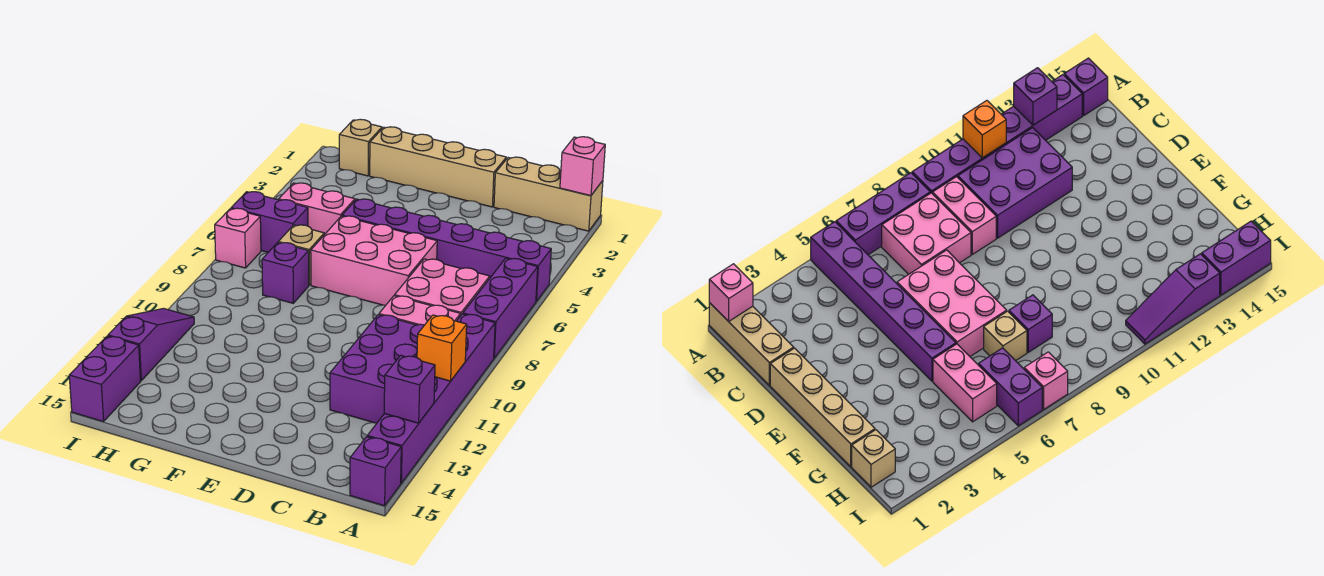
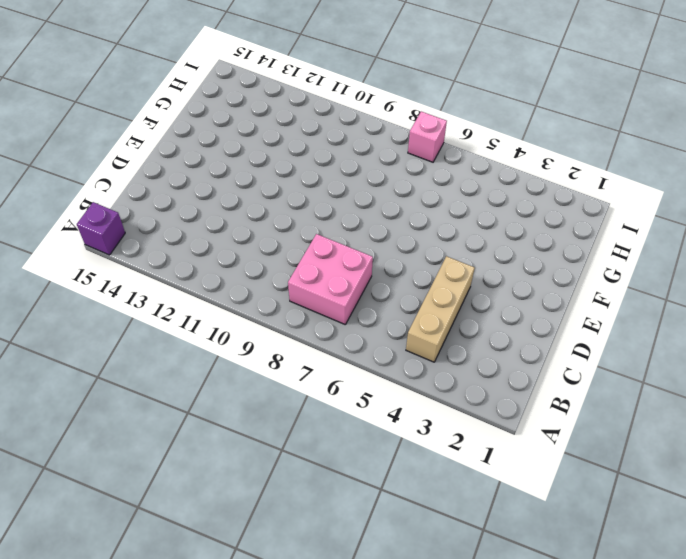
tan brick B4:D4 level 1 -> tan brick A1:C1 level 1
none -> purple brick A5:F5 level 1
none -> purple brick A6:A8 level 1
none -> purple brick A9:A14 level 1

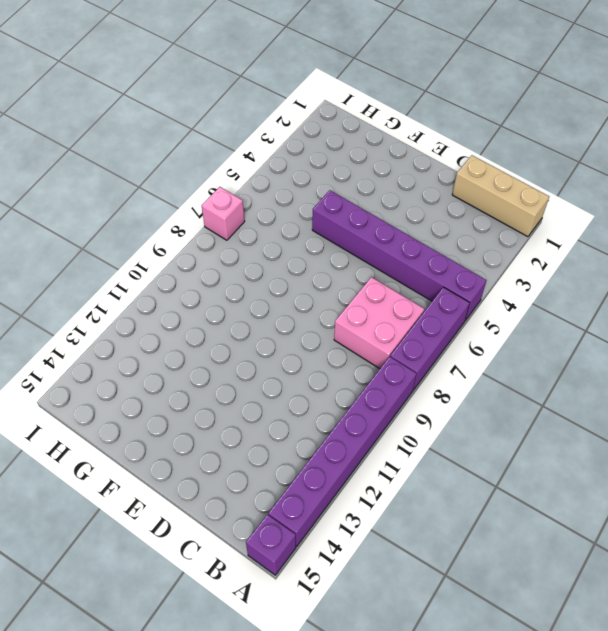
none -> pink brick B9:C9 level 1
none -> purple brick B10:C12 level 1
none -> tan brick D1:G1 level 1

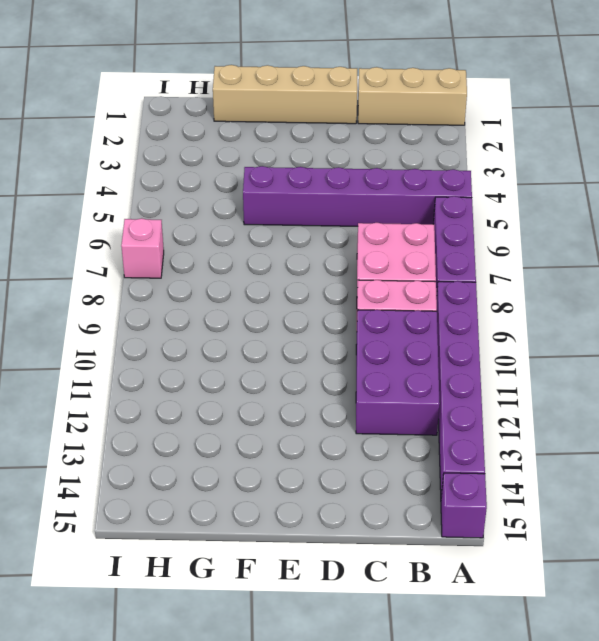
none -> pink brick D6:F7 level 1
none -> pink brick G5:H5 level 1
none -> tan brick G7 level 1

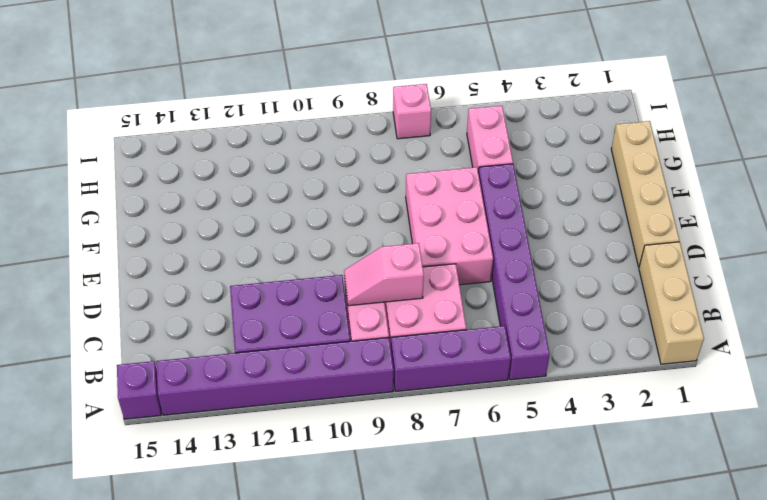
pink slope C8:C9 level 2 top 8 -> none
none -> tan brick G7 level 1
none -> purple brick G8 level 1
none -> tan brick H1 level 1

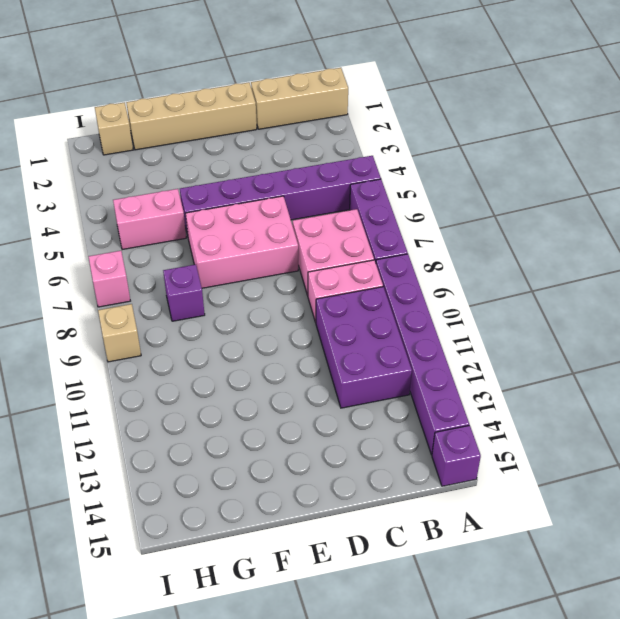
tan brick I9 level 1 -> tan brick G7 level 1
none -> purple brick H6:I6 level 1
none -> purple slope I11:I13 level 1 top 13
none -> purple brick I14:I15 level 1

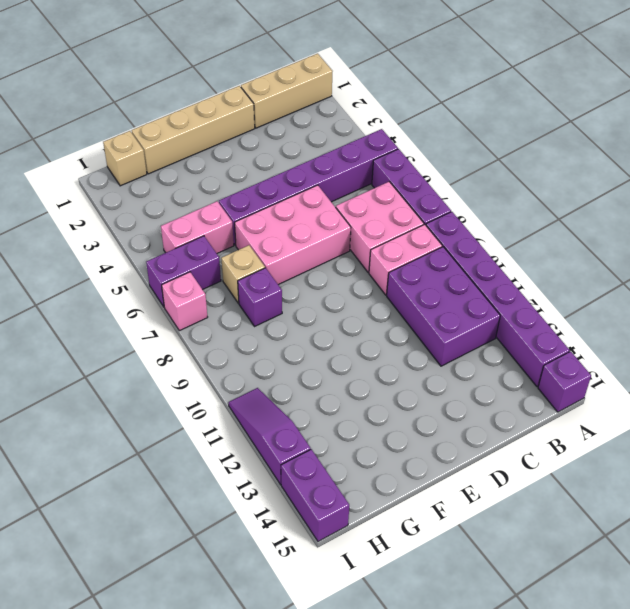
none -> pink brick A1 level 2
none -> orange brick A11 level 2
none -> purple brick A13 level 2

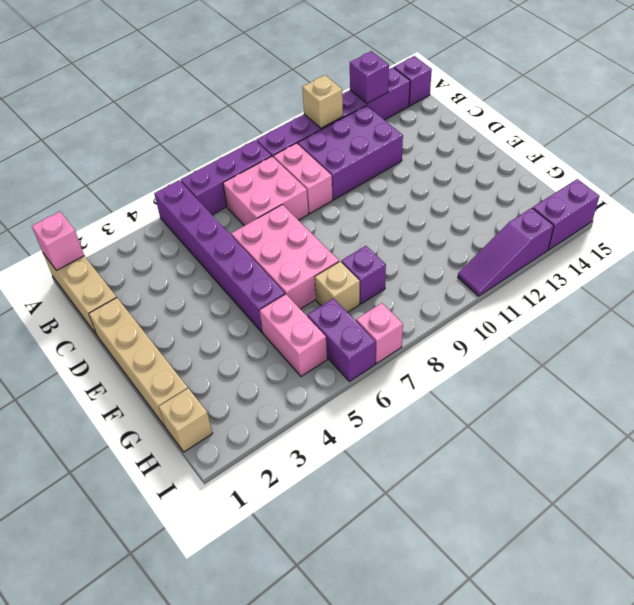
tan brick A11 level 2 -> orange brick A11 level 2

